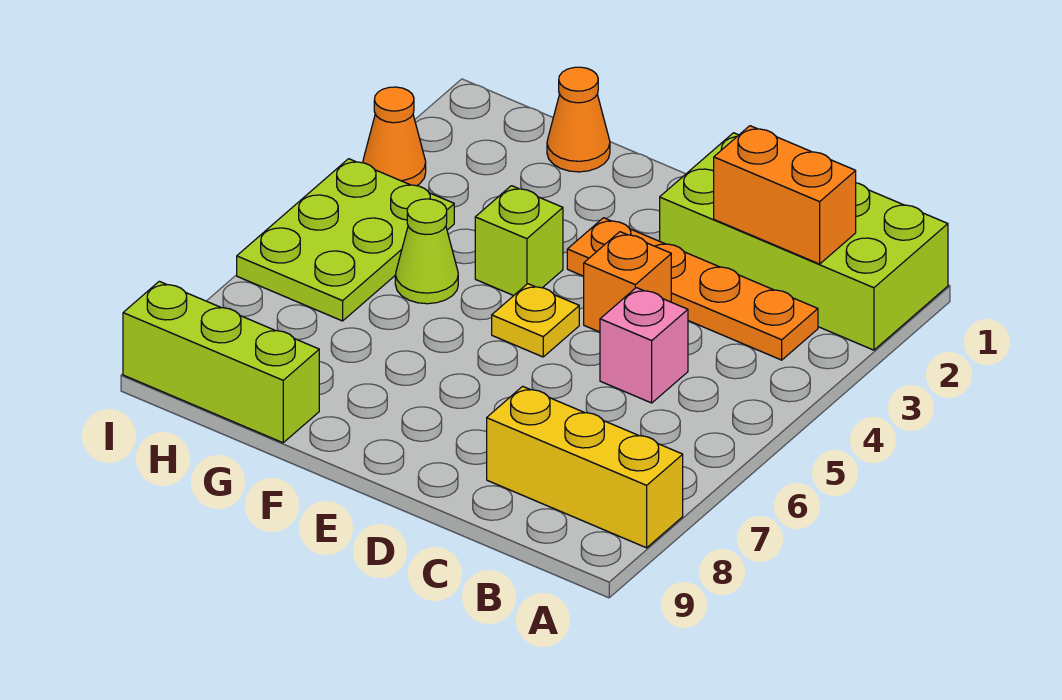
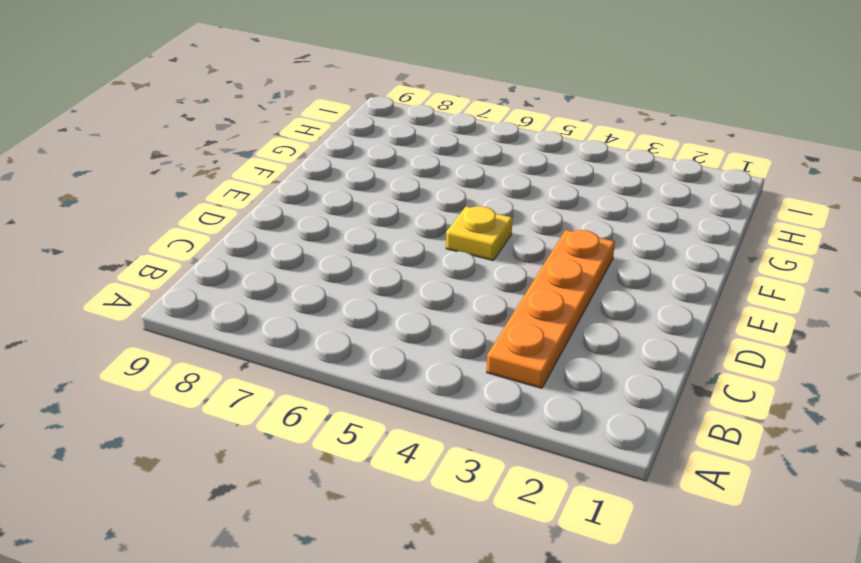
none -> lime brick A1:D2 level 1
none -> yellow brick A8:C8 level 1
none -> pink brick C5 level 1

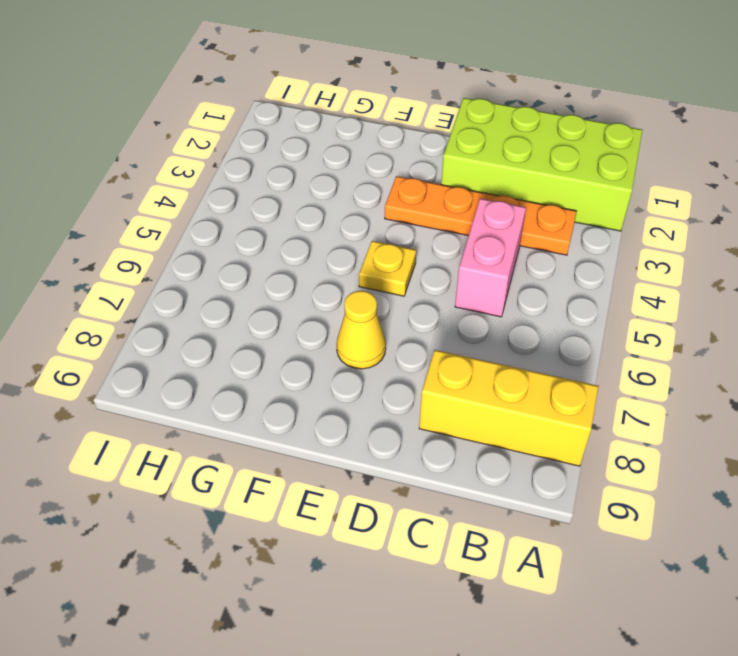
pink brick C4:C5 level 1 -> pink brick C5 level 1
yellow cone E7 level 1 -> none
none -> orange brick D4 level 1
none -> lime brick F4 level 1
none -> orange cone G1 level 1

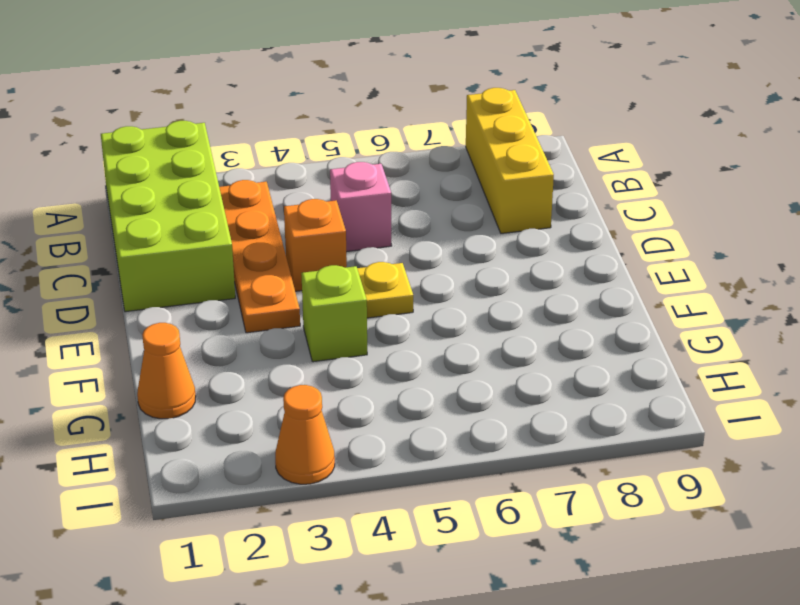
none -> lime cone G5 level 1
none -> lime brick G9:I9 level 1
none -> lime plate H4:I6 level 1

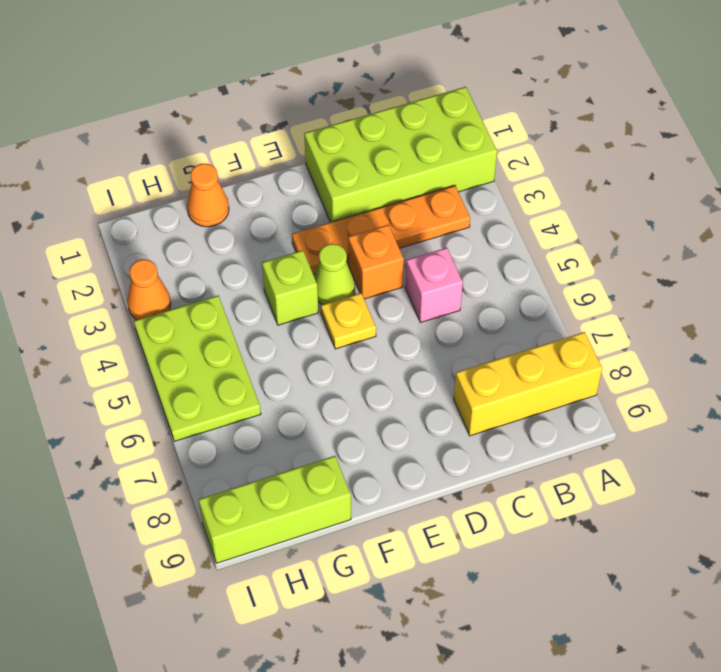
lime cone E4 level 1 -> lime cone G5 level 1
none -> orange brick B2:C2 level 2

